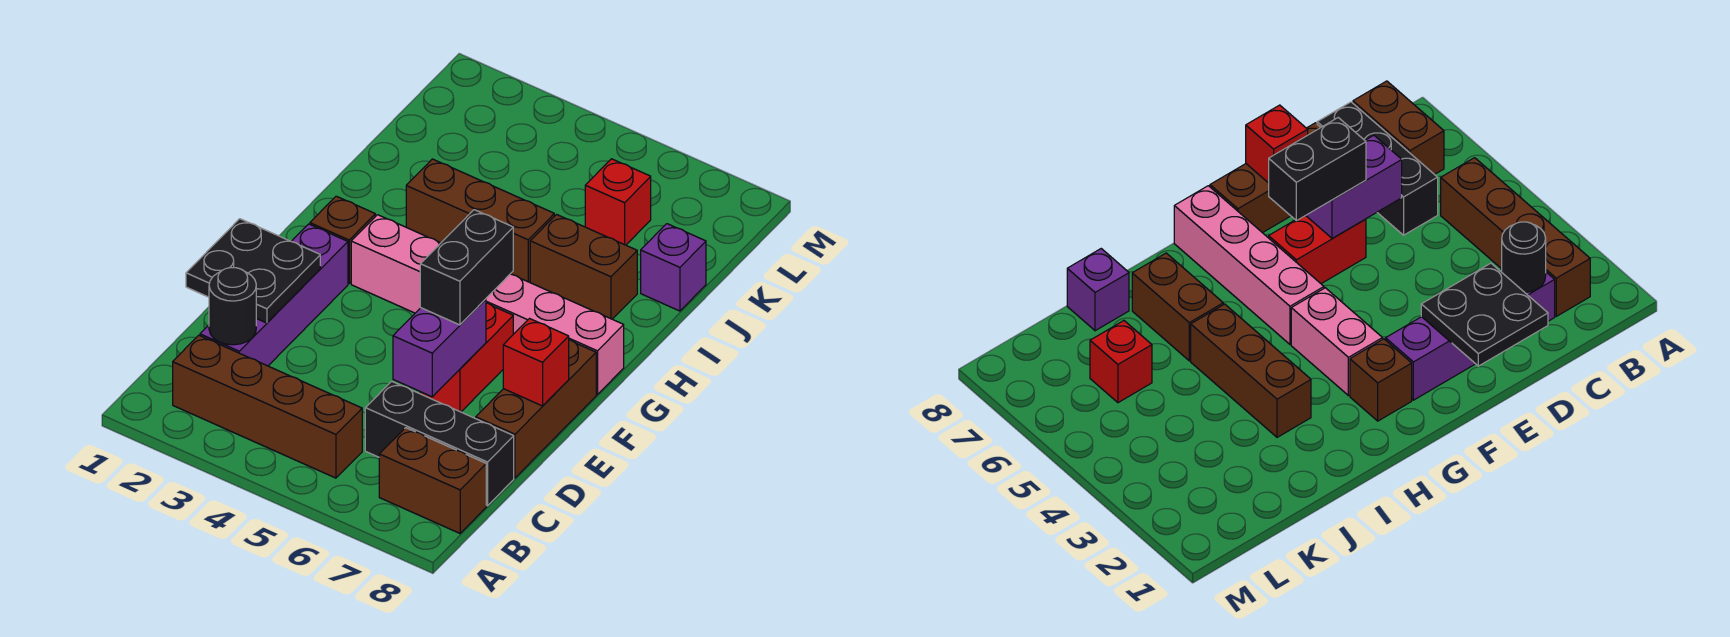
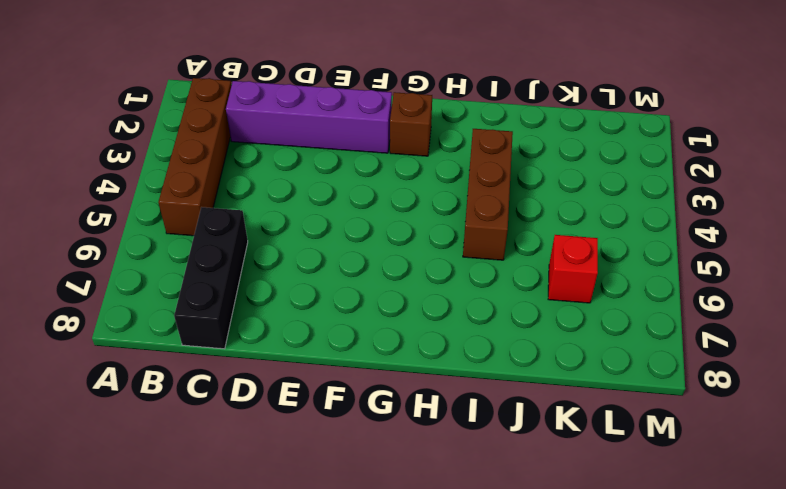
none -> brown brick B7:B8 level 1
none -> brown brick D8:F8 level 1
none -> red brick E6:F6 level 1

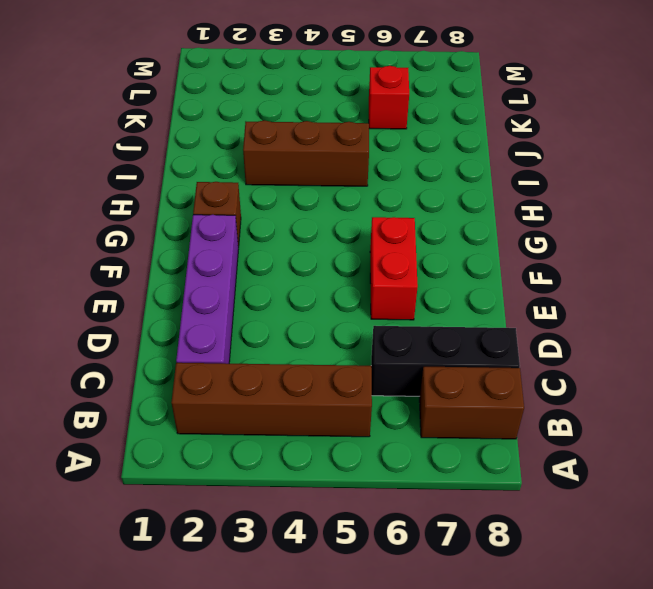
none -> brown brick D8:F8 level 1
none -> pink brick G3:G4 level 1
none -> pink brick G5:G8 level 1

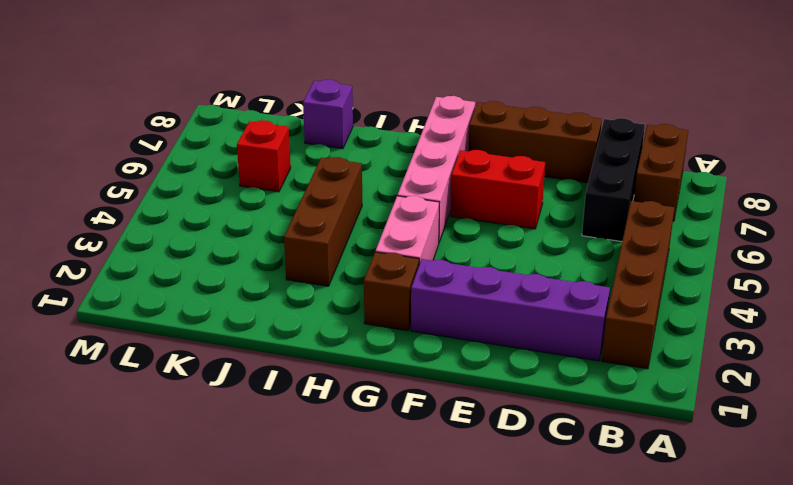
none -> brown brick I6:I7 level 1
none -> black round brick C2 level 2
none -> black plate D1:E2 level 2

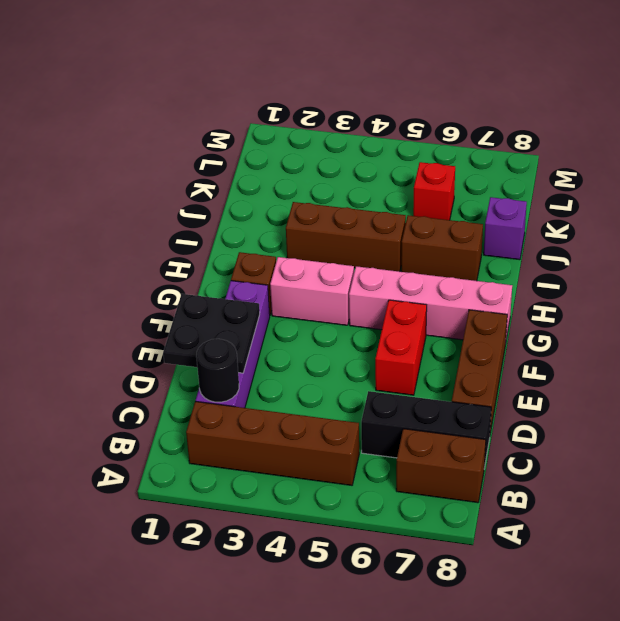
none -> purple brick D6:E6 level 2
none -> red brick E8 level 2
none -> black brick E6:F6 level 3

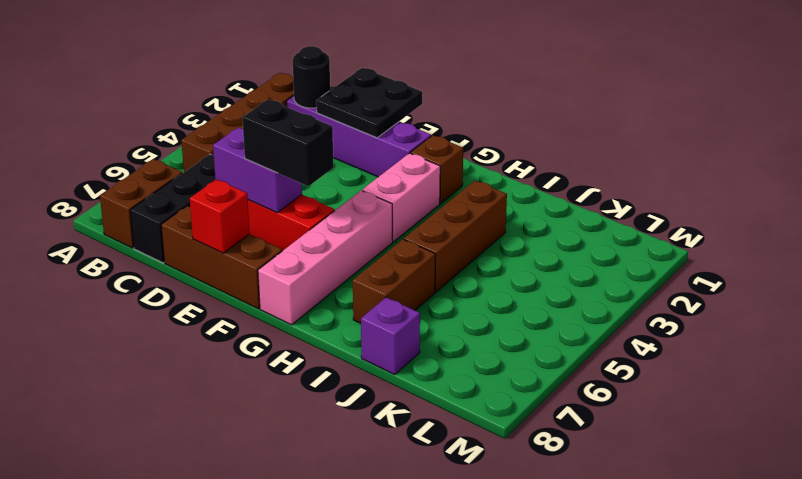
none -> red brick K6 level 1

